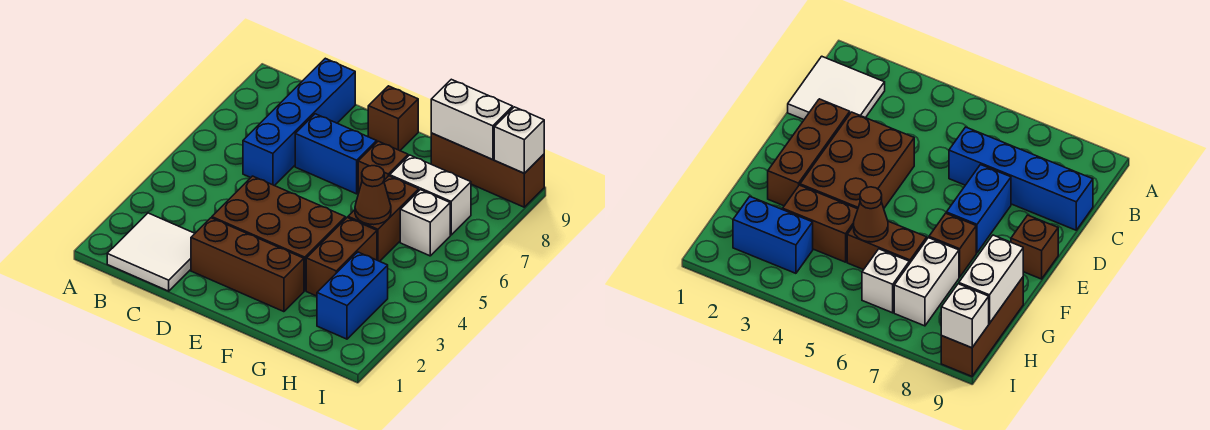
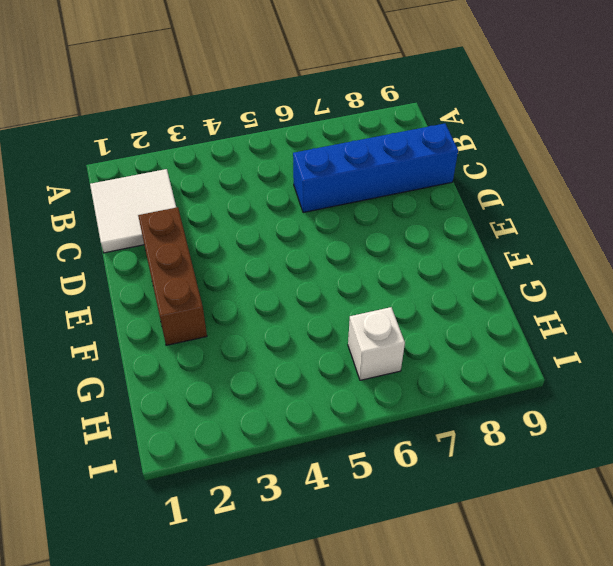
none -> brown brick D3:F4 level 1
none -> blue brick D7:E7 level 1
none -> brown brick E9 level 1

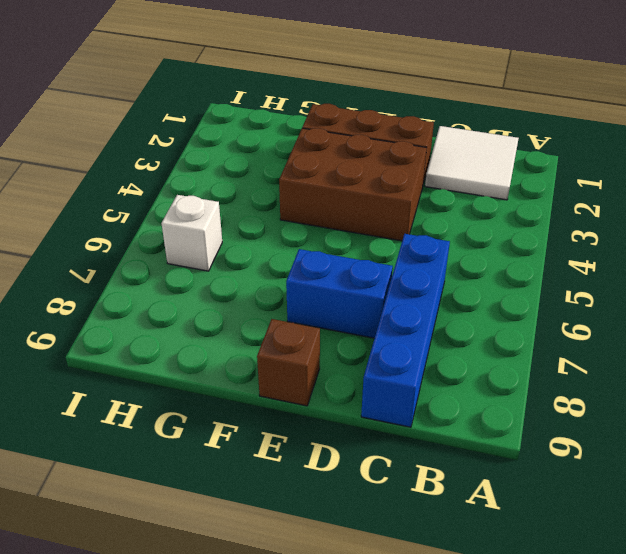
none -> brown brick F7 level 1
none -> brown brick G3:G4 level 1
none -> brown brick G5:G6 level 1

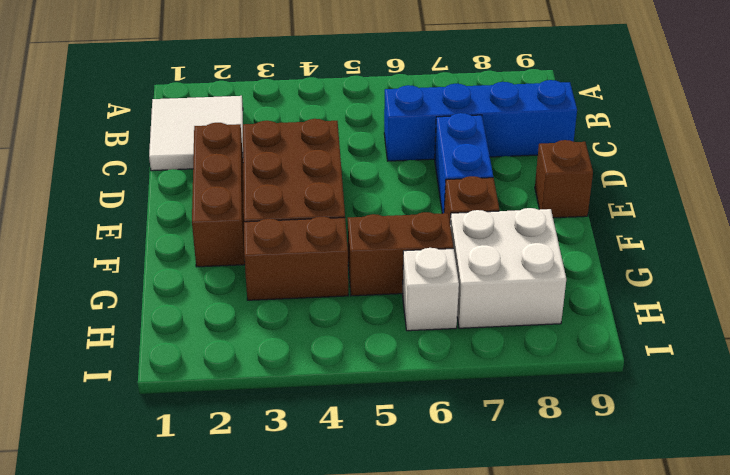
white brick G7:H8 level 1 -> white brick G7:H7 level 1
none -> brown brick G9:I9 level 1
none -> blue brick H2:H3 level 1
none -> brown cone G5 level 2

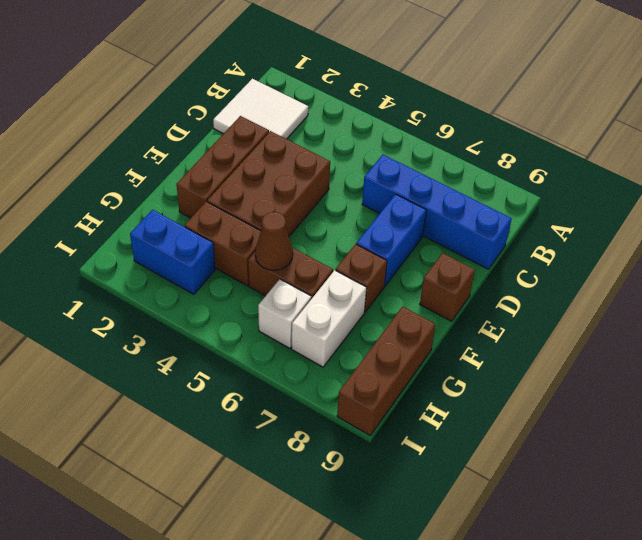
none -> white brick G9:H9 level 2
none -> white brick I9 level 2

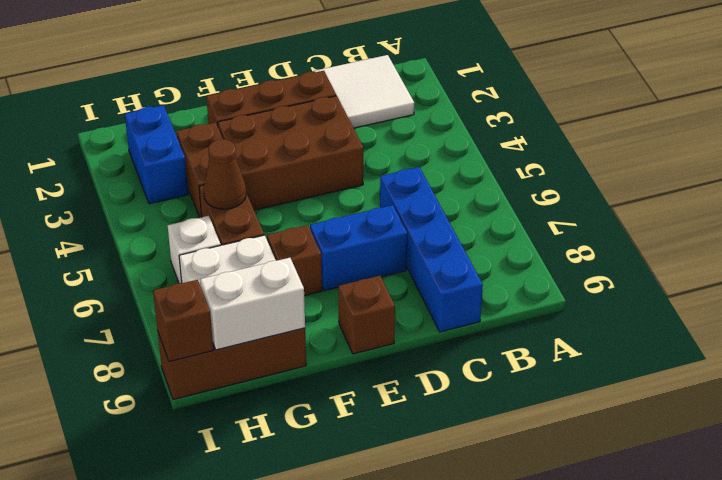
brown brick I9 level 2 -> white brick I9 level 2

